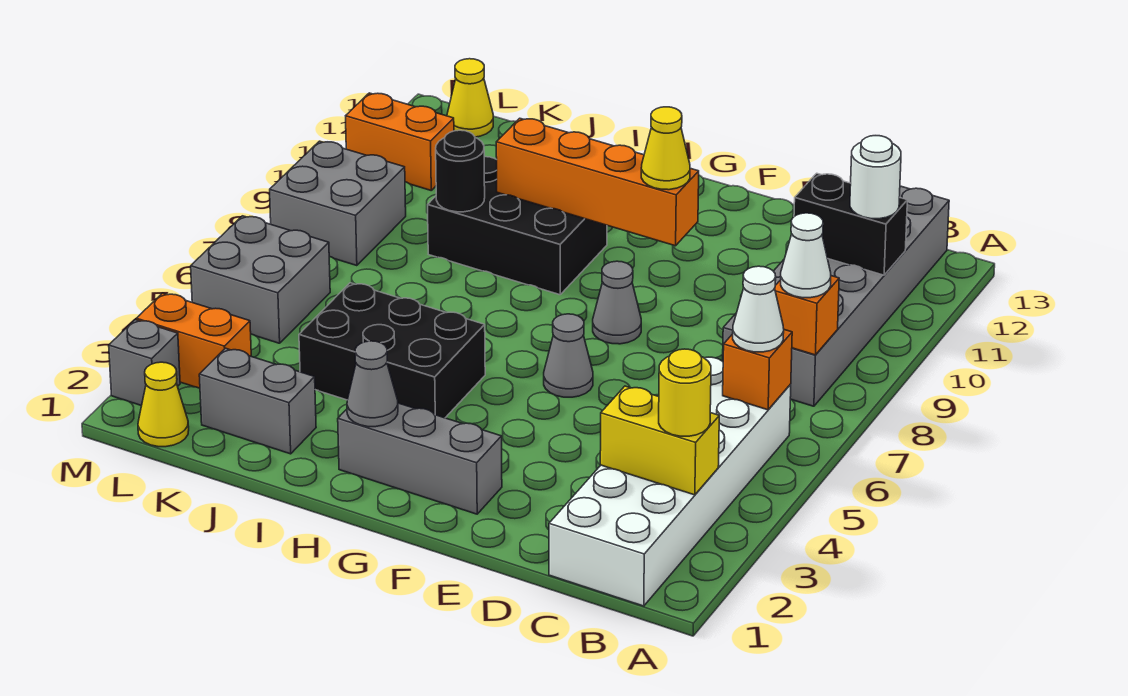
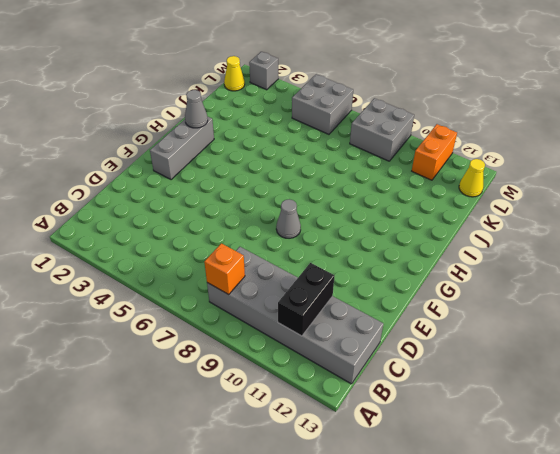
none -> white brick B1:C6 level 1
none -> grey cone F6 level 1
none -> black brick H4:J5 level 1

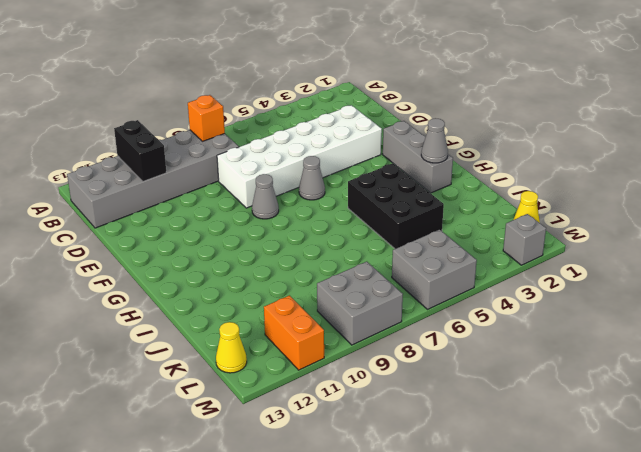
white brick D3:E8 level 1 -> white brick B1:C6 level 1
none -> black brick H9:J10 level 1
none -> grey brick J2:K2 level 1
none -> orange brick L3:M3 level 1

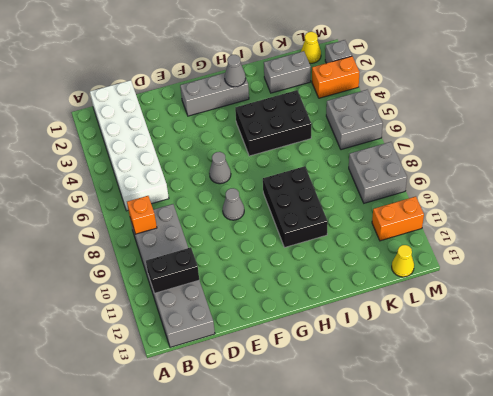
black brick H8:I10 level 1 -> black brick H9:J10 level 1
none -> yellow brick B3:C3 level 2
none -> orange brick B6 level 2
none -> orange brick F10:I10 level 2

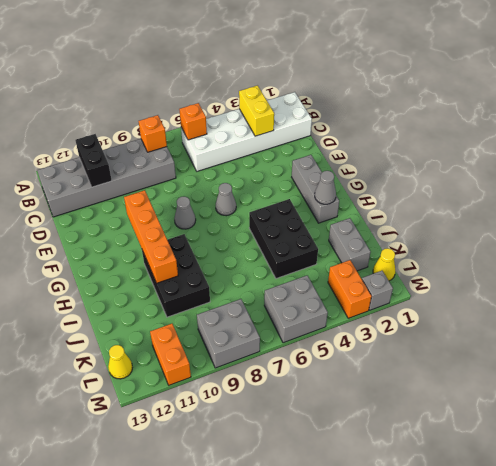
none -> black round brick J9 level 2
none -> yellow round brick B3 level 3
none -> white cone B6 level 3

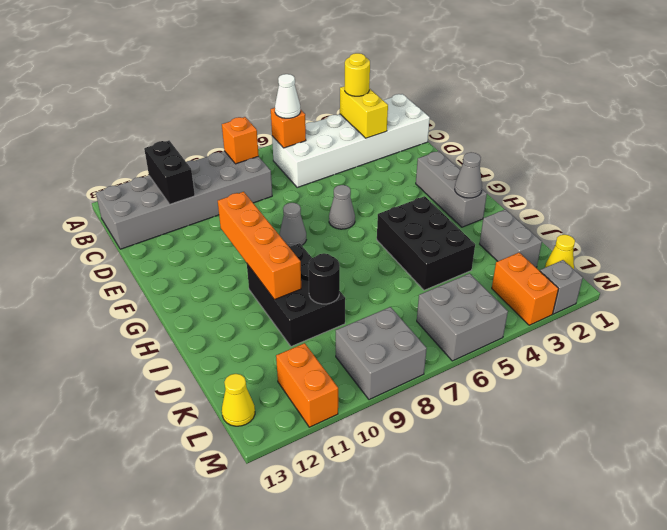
none -> white cone B8 level 3
none -> white round brick B11 level 3
none -> yellow cone F10 level 3

